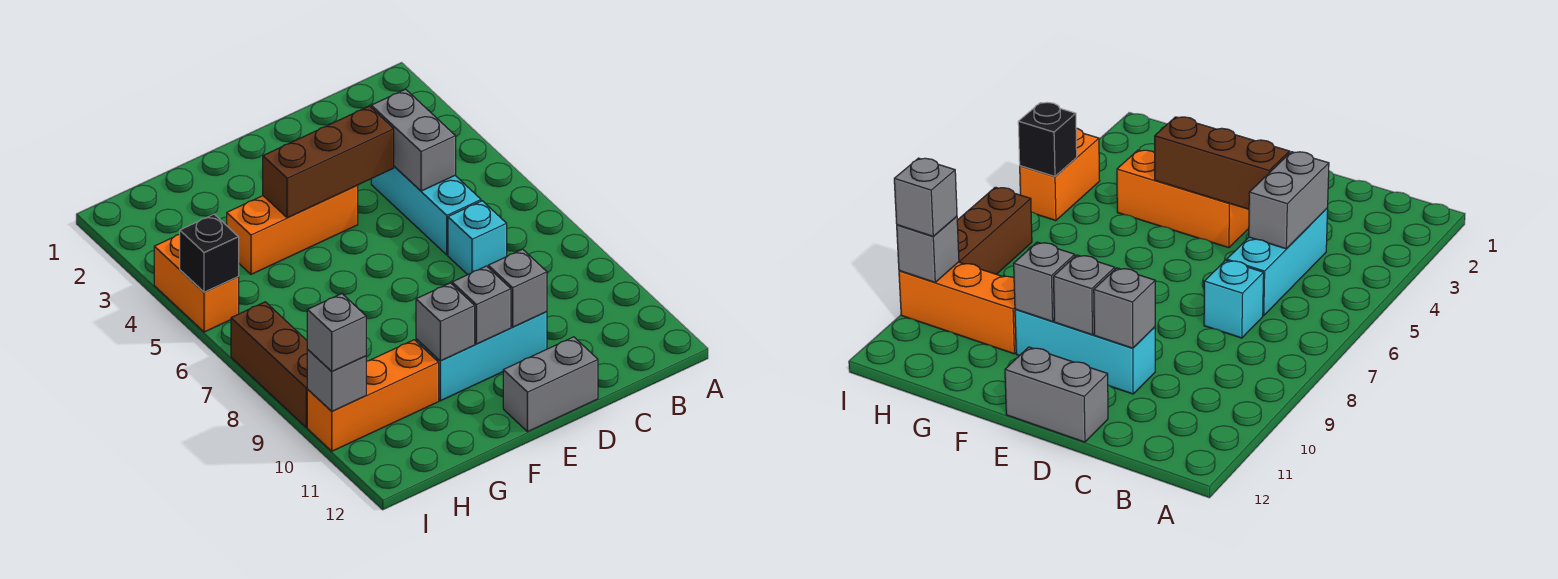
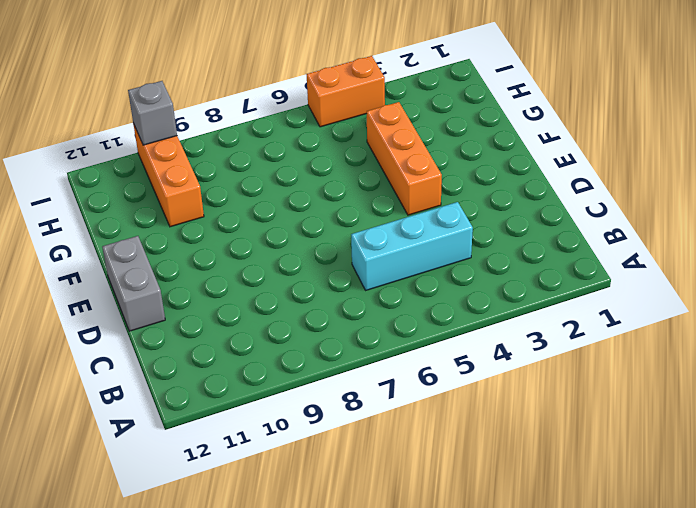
none -> cyan brick C7 level 1
none -> cyan brick D10:F10 level 1
none -> brown brick I7:I9 level 1

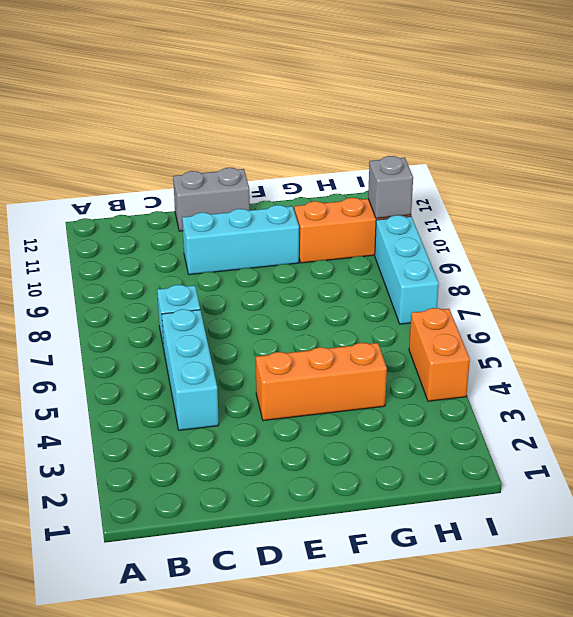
cyan brick I7:I9 level 1 -> brown brick I7:I9 level 1
none -> grey brick C4:C5 level 2
none -> brown brick D4:F4 level 2
none -> grey brick D10 level 2

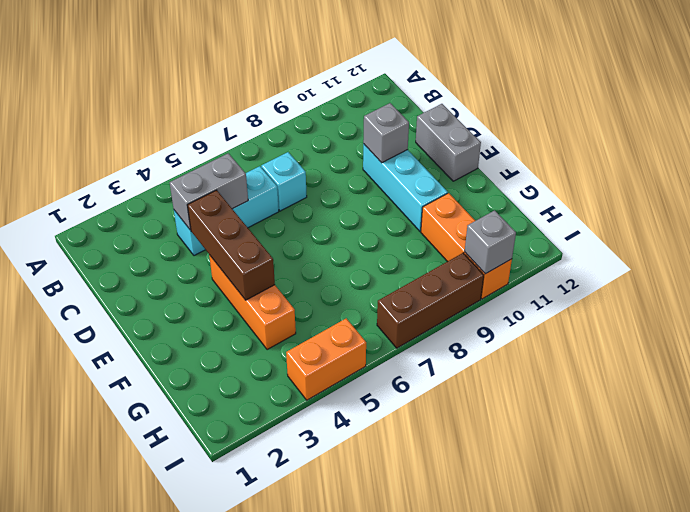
none -> grey brick E10 level 2
none -> grey brick F10 level 2
none -> black brick I5 level 2

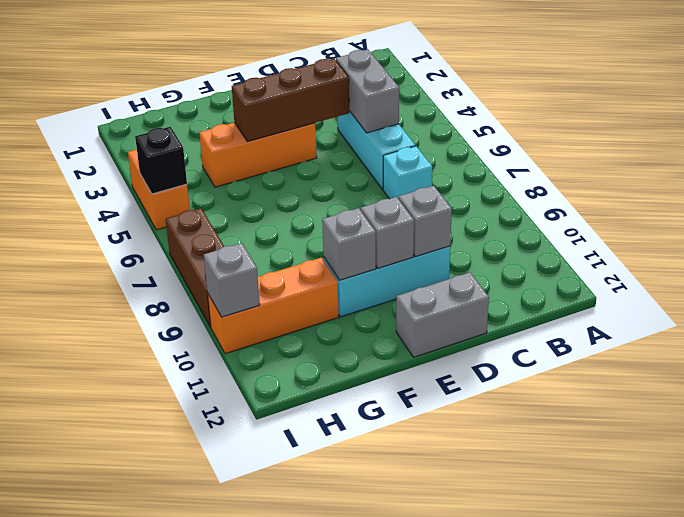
none -> grey brick I10 level 3

